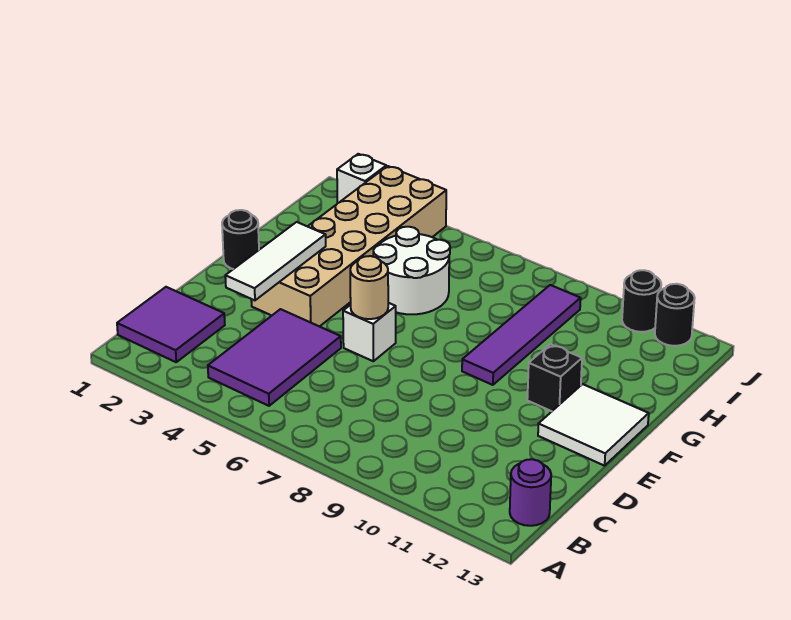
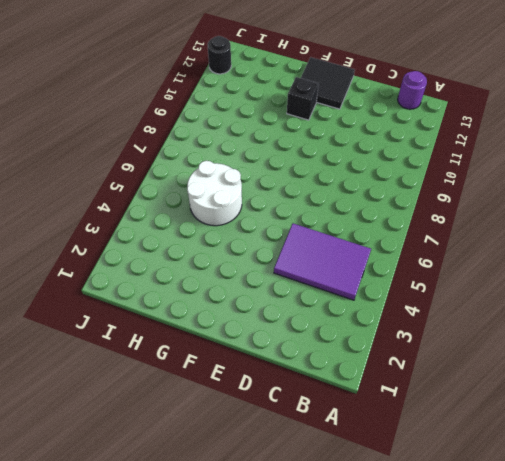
black tile E12:F13 level 1 -> white tile E12:F13 level 1
none -> purple tile B1:C2 level 1
none -> tan brick E3:J4 level 1
none -> white brick E6 level 1

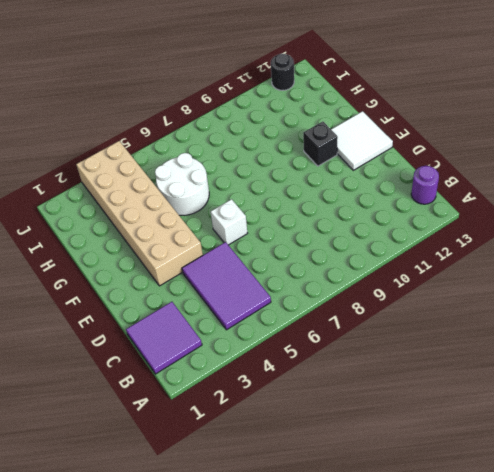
none -> black round brick F1 level 1
none -> purple tile F9:I9 level 1
none -> white brick J2 level 1

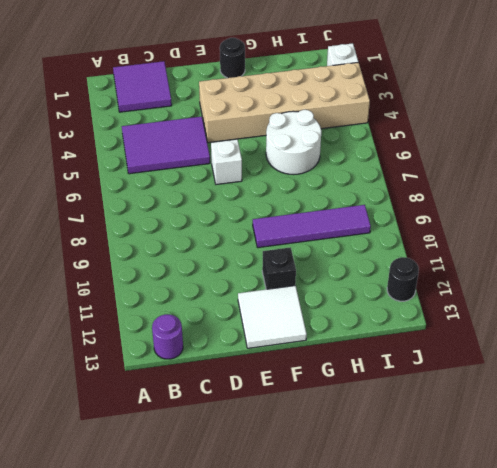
none -> black round brick J11 level 1
none -> white tile D3:F3 level 2
none -> tan round brick E6 level 2

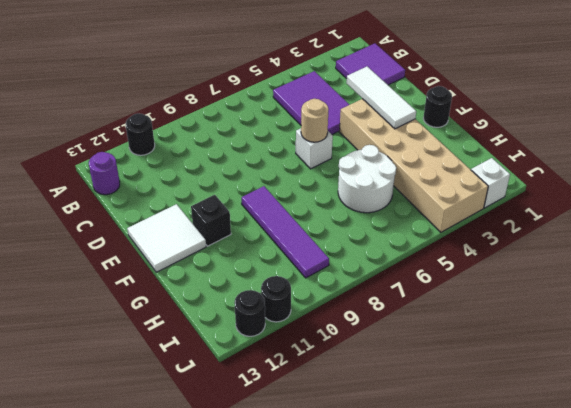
black round brick A11 level 1 -> none

